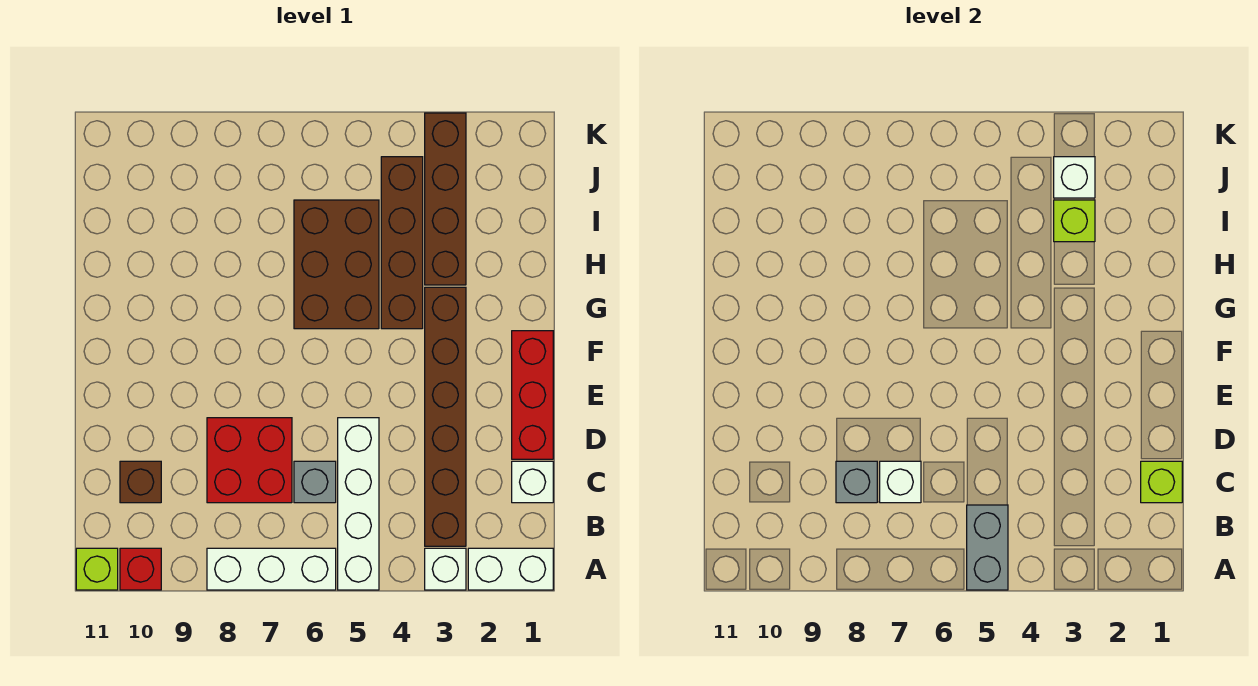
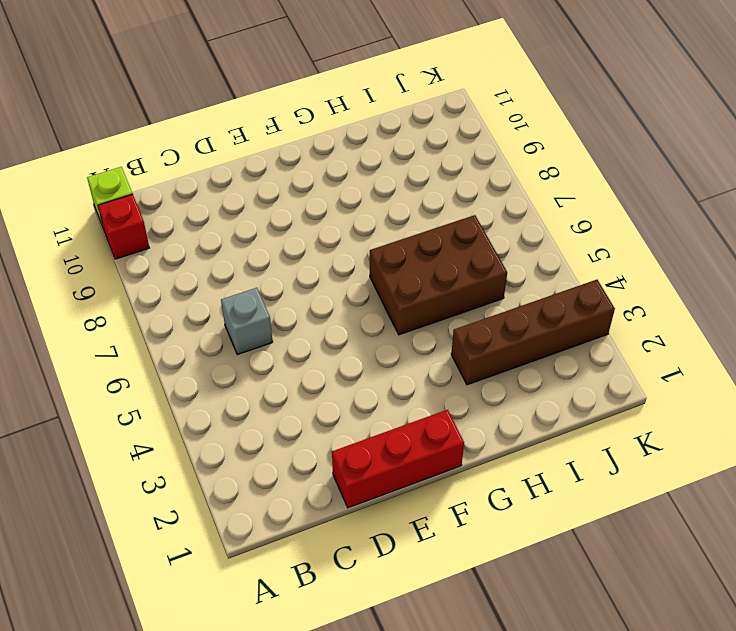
none -> white brick A1:A2 level 1
none -> white brick A3 level 1
none -> white brick A5:D5 level 1

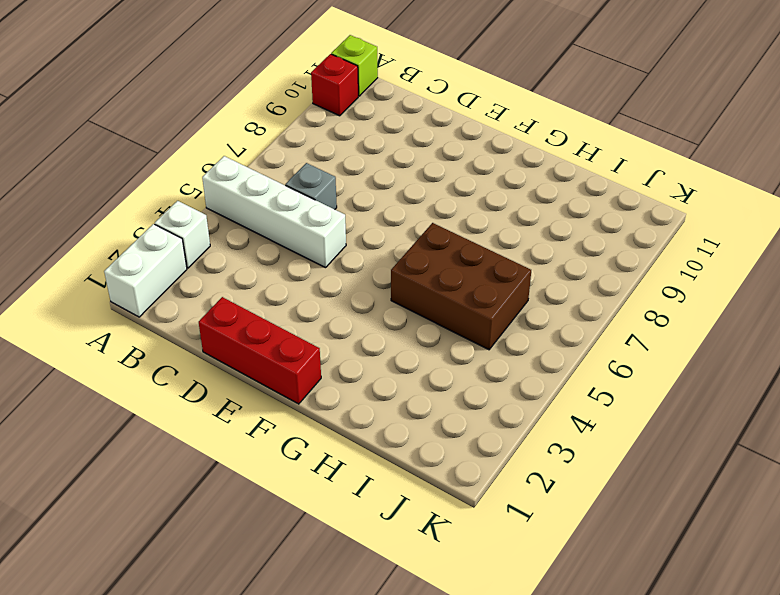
none -> white brick A6:A8 level 1
none -> brown brick B3:G3 level 1
none -> white brick C1 level 1

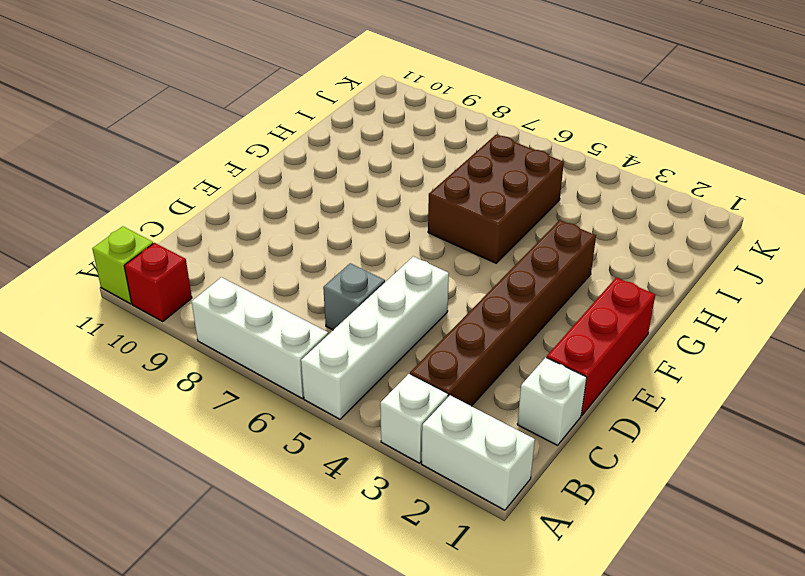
none -> red brick C7:D8 level 1
none -> brown brick C10 level 1
none -> brown brick G4:J4 level 1

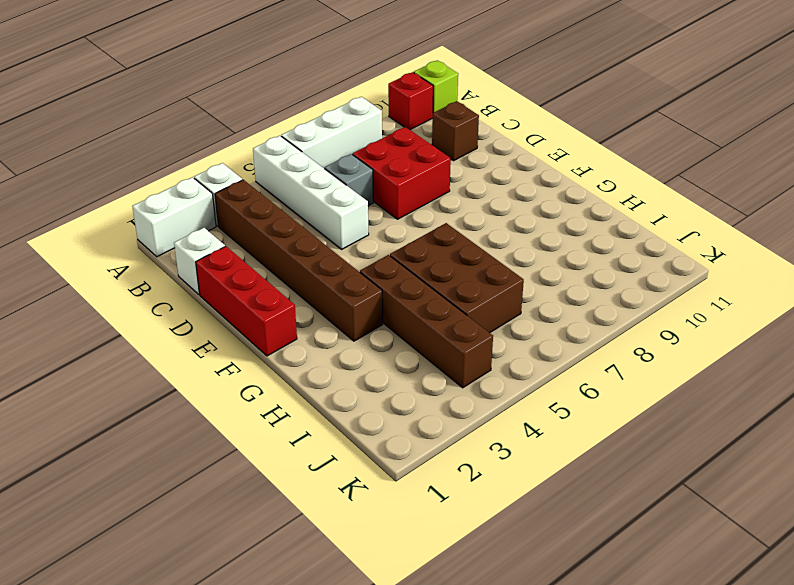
none -> brown brick H3:K3 level 1
none -> grey brick A5:B5 level 2
none -> lime brick C1 level 2

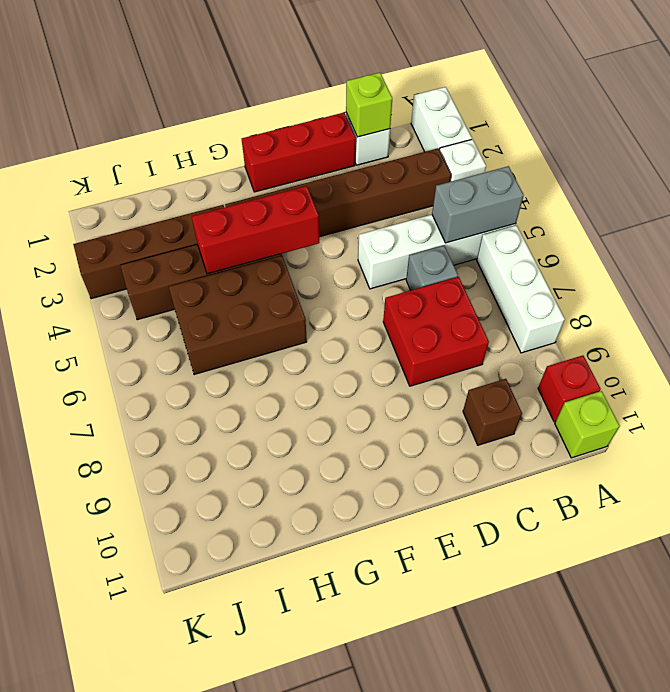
red brick F4:H4 level 2 -> none
none -> white brick C7 level 2
none -> grey brick C8 level 2
none -> lime brick I3 level 2

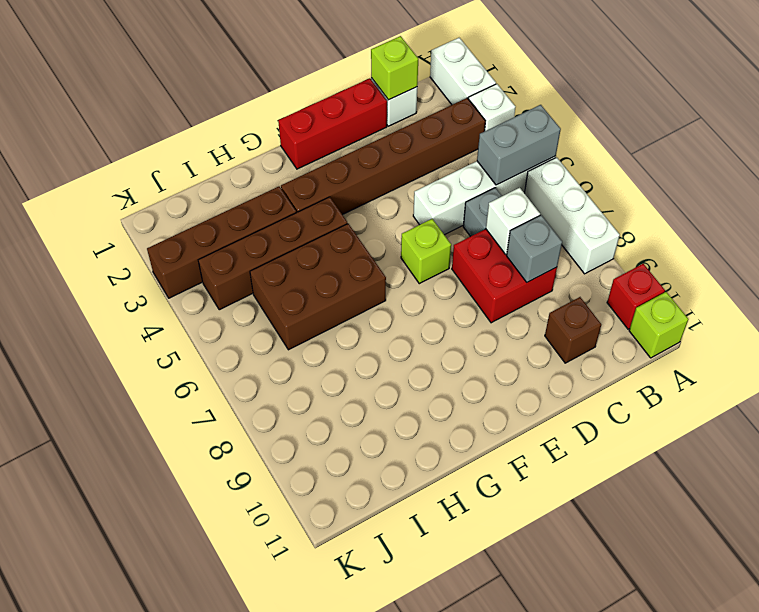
lime brick E6 level 1 -> lime brick I3 level 2
none -> white brick J3 level 2

